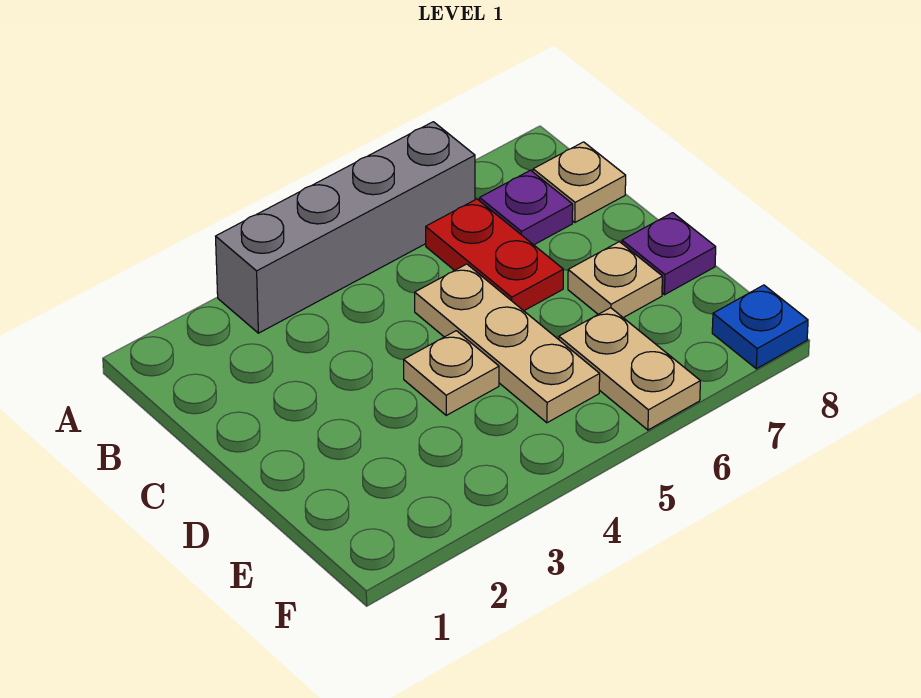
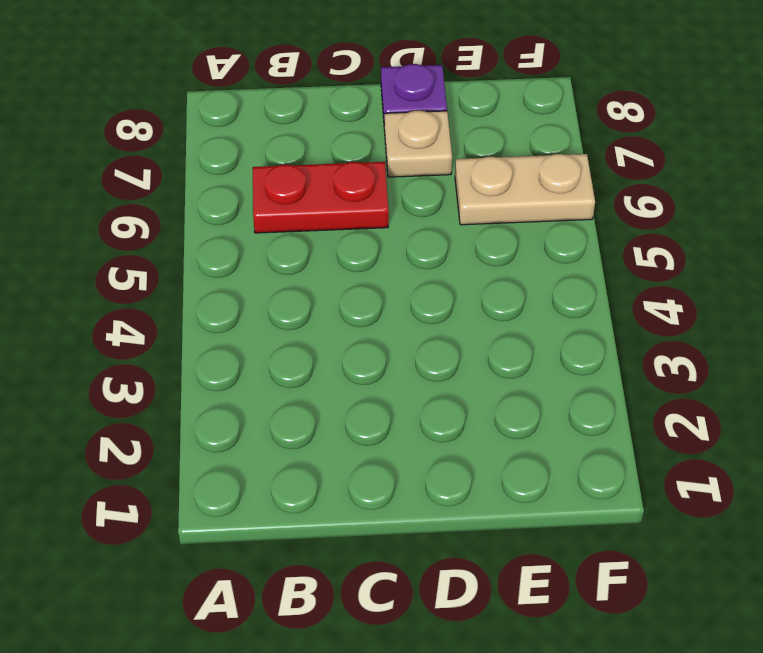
none -> grey brick A3:A6 level 1
none -> purple plate B7 level 1

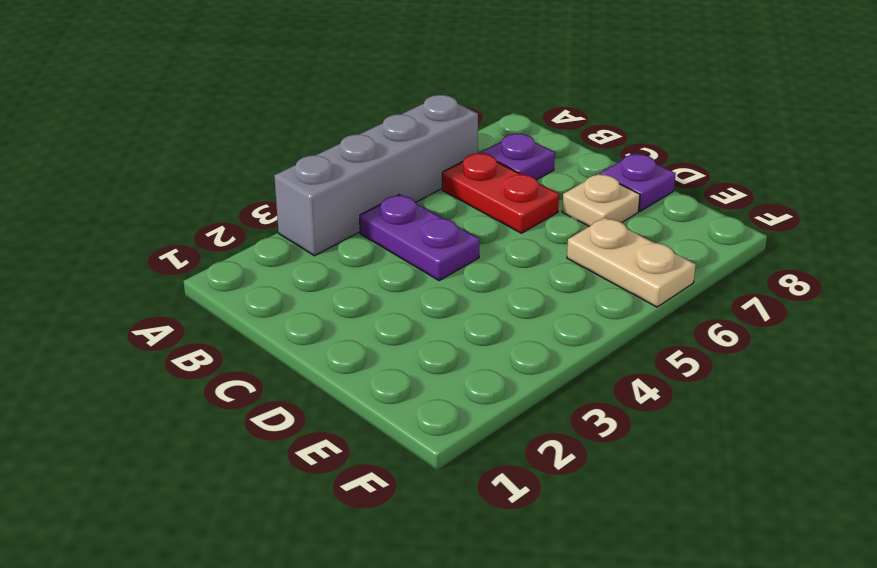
purple plate B4:C4 level 1 -> none
none -> tan plate B8 level 1
none -> tan plate C5:E5 level 1

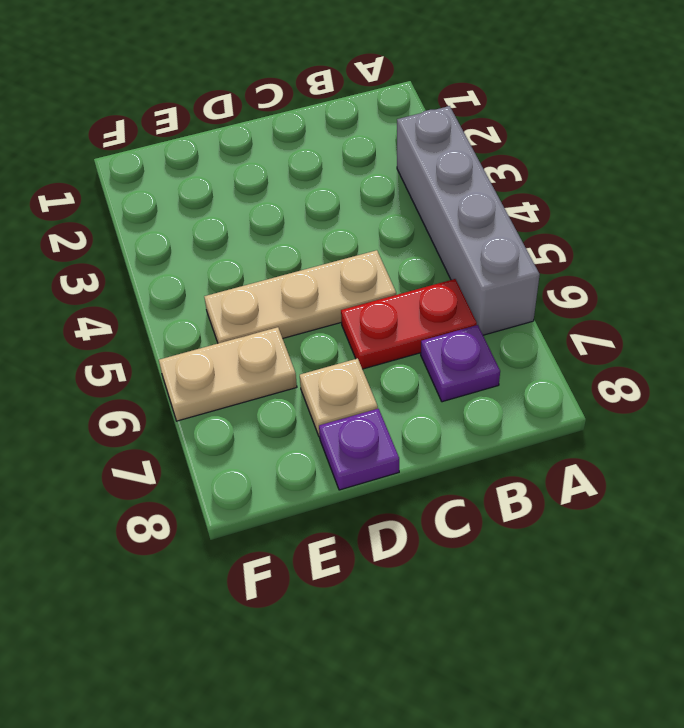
none -> tan plate B8 level 1
none -> tan plate D4 level 1

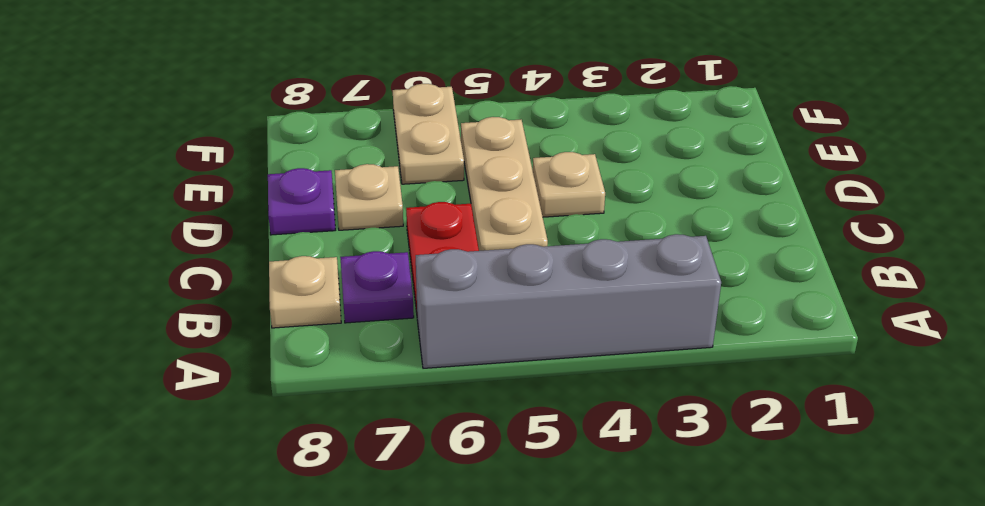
none -> blue plate F8 level 1

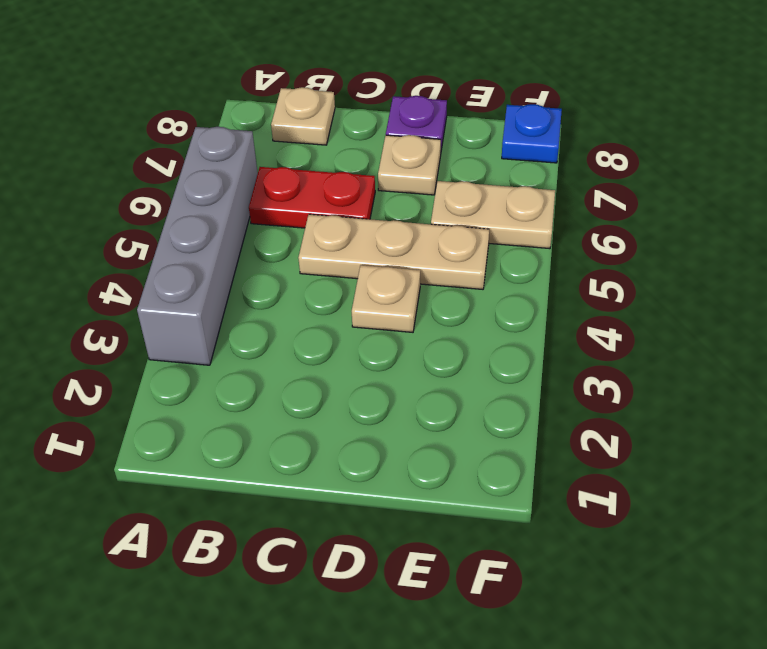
none -> purple plate B7 level 1

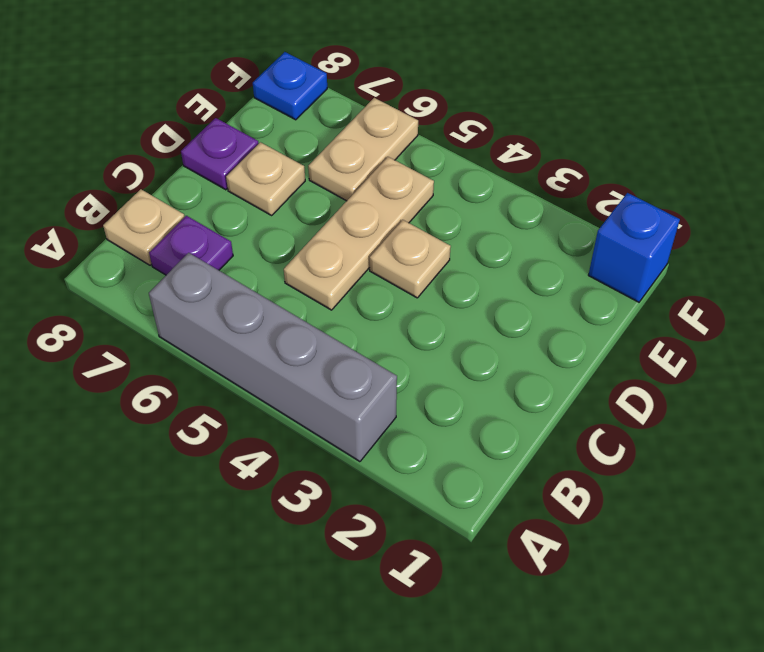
blue brick F1 level 1 -> none
none -> red plate B6:C6 level 1

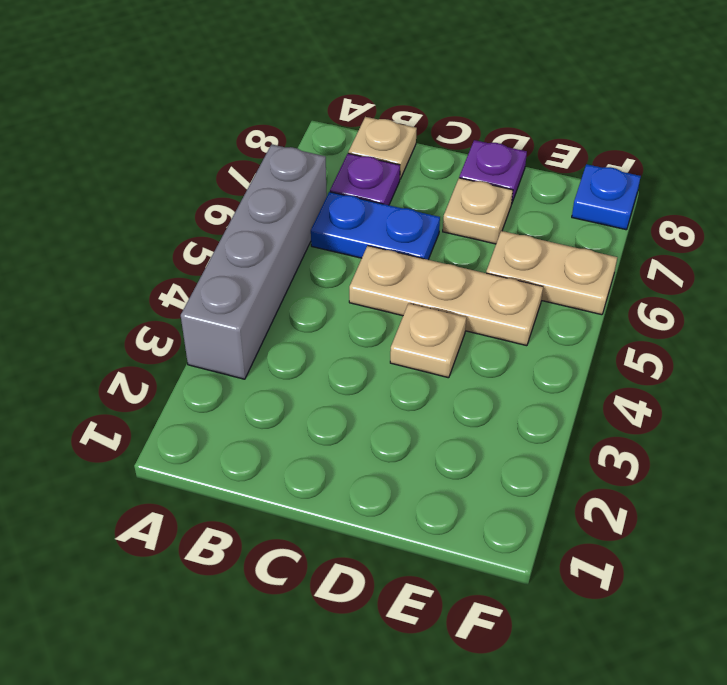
blue plate B6:C6 level 1 -> red plate B6:C6 level 1

